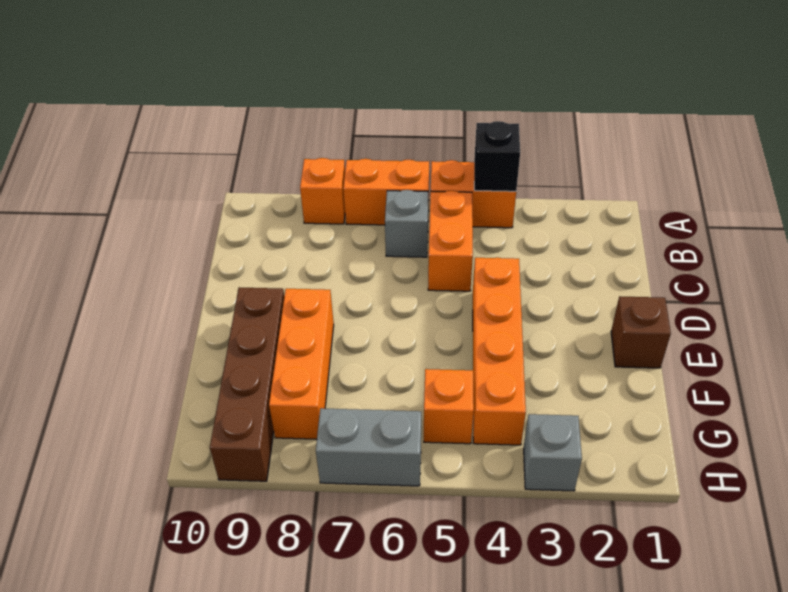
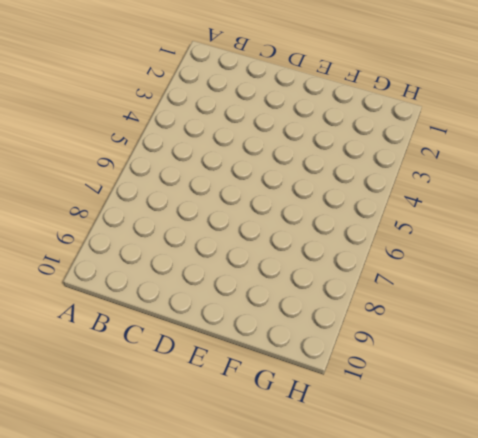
none -> orange brick A4:A5 level 1
none -> orange brick A6:A7 level 1
none -> orange brick A8 level 1

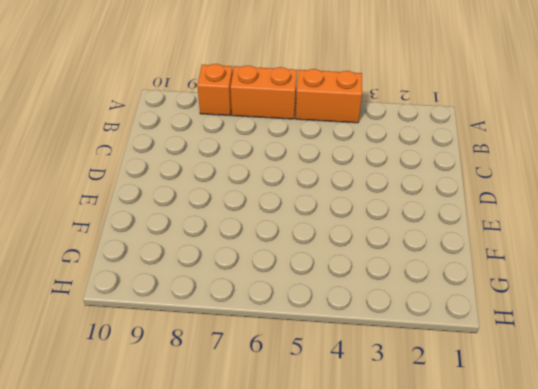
none -> orange brick B5:C5 level 1
none -> grey brick B6 level 1
none -> orange brick D4:G4 level 1

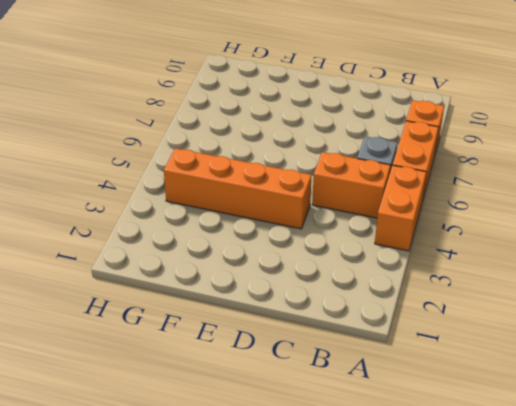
none -> brown brick E1 level 1
none -> orange brick E8:G8 level 1
none -> brown brick E9:H9 level 1

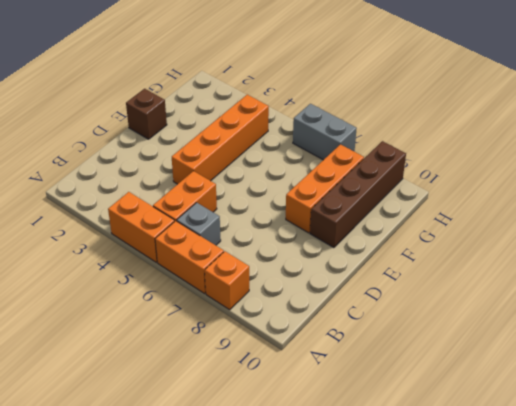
none -> orange brick G5 level 1
none -> grey brick H3 level 1
none -> black brick A4 level 2

